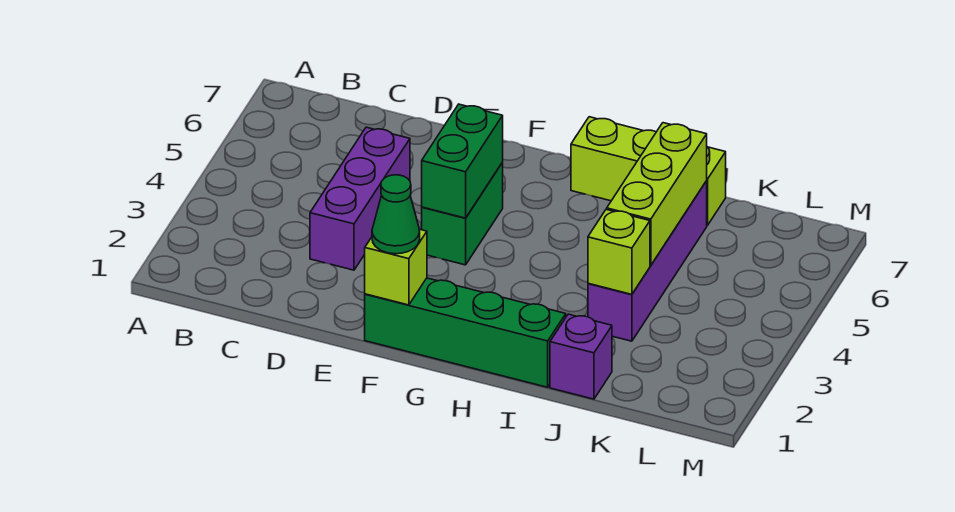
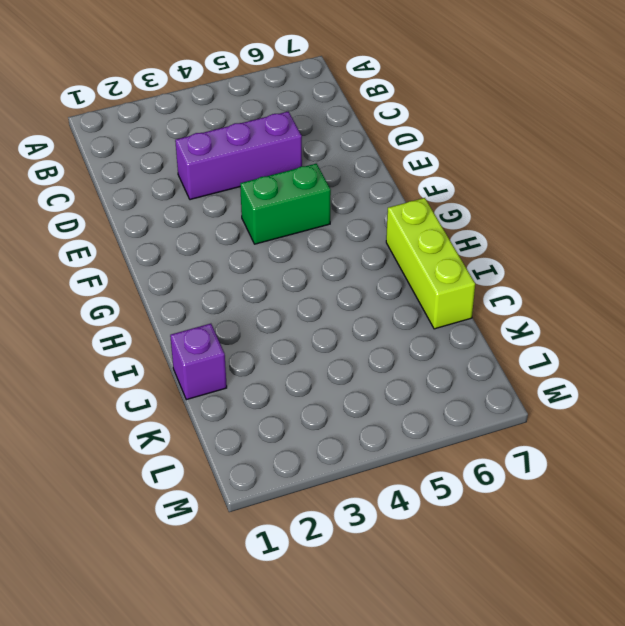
none -> green brick F1:I1 level 1
none -> purple brick J3:J6 level 1

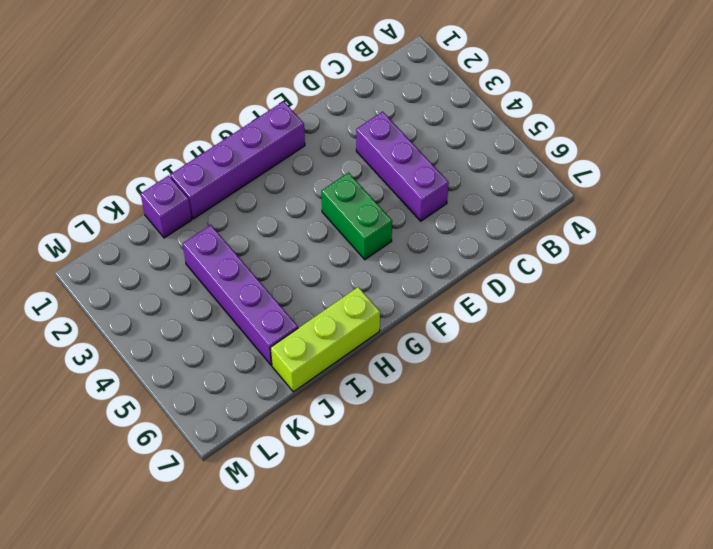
purple brick F1:I1 level 1 -> green brick F1:I1 level 1
none -> lime brick F1 level 2
none -> green brick F4:F5 level 2

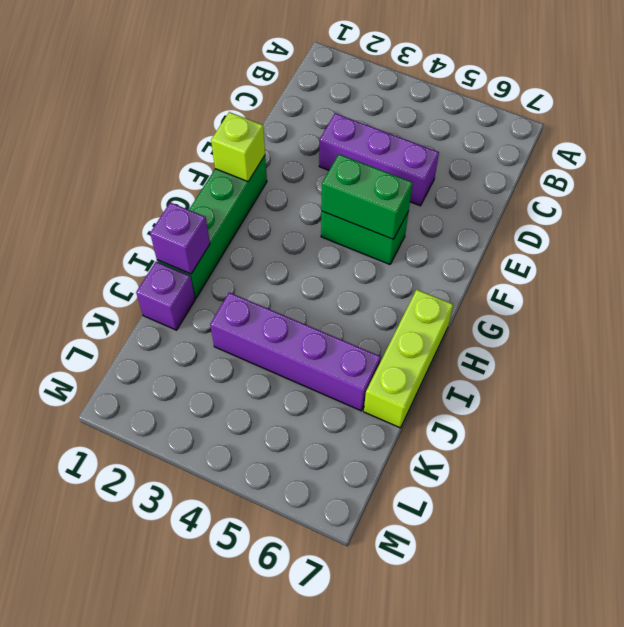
purple brick I1 level 2 -> none
none -> lime brick J3 level 2
none -> lime brick J4:J6 level 2

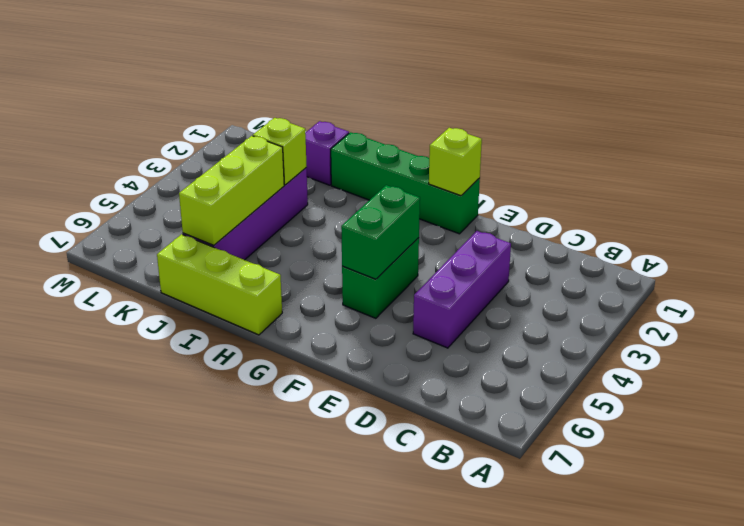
none -> green cone F1 level 3

